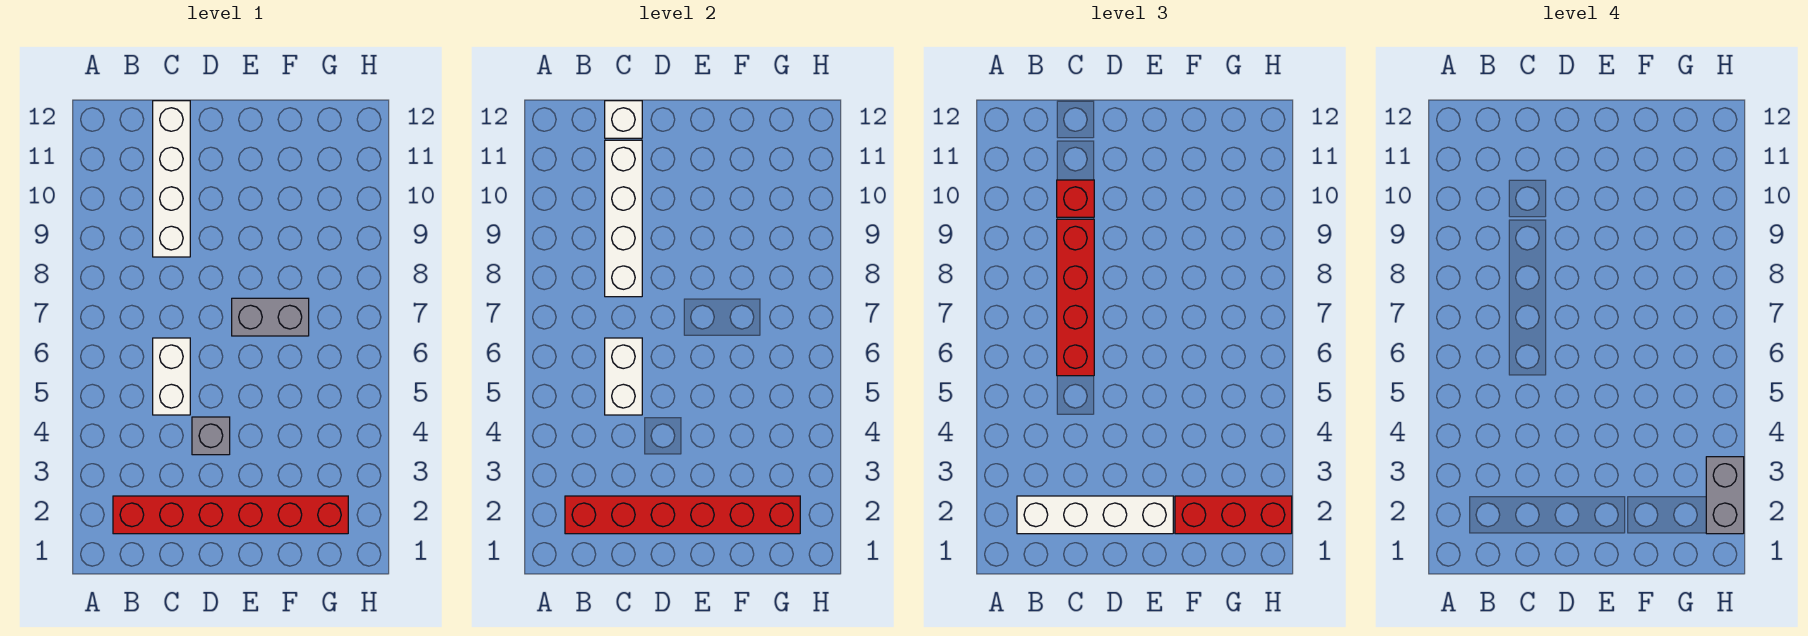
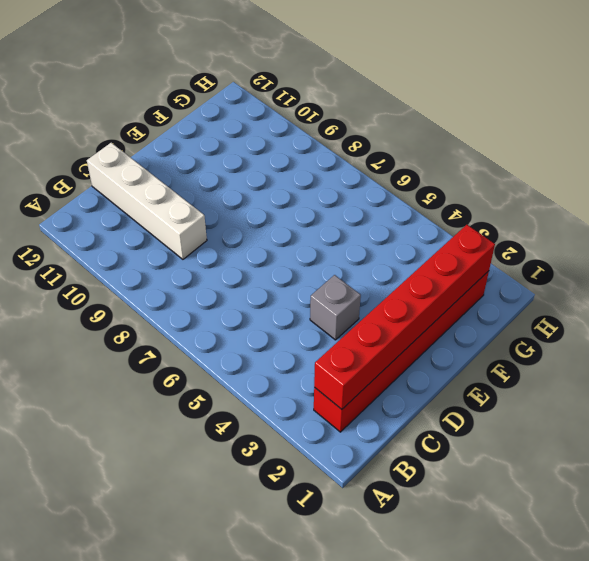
none -> white brick C5:C6 level 1
none -> grey brick E7:F7 level 1
none -> white brick C5:C6 level 2

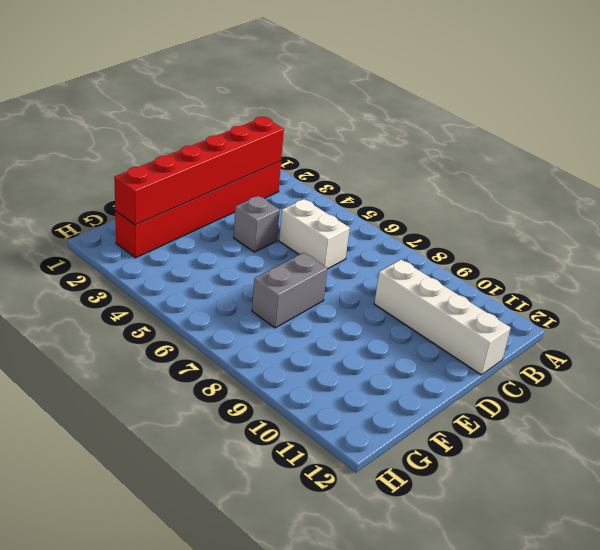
none -> white brick C5:C6 level 2
none -> white brick C8:C11 level 2
none -> white brick C12 level 2

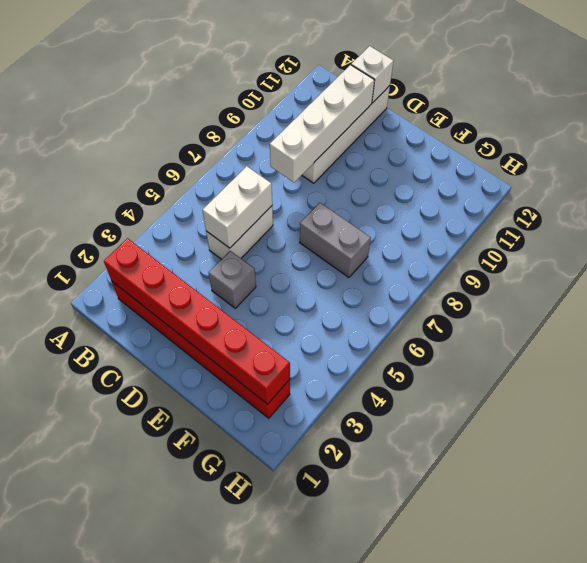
none -> white brick B2:E2 level 3
none -> red brick C6:C9 level 3
none -> red brick C10 level 3

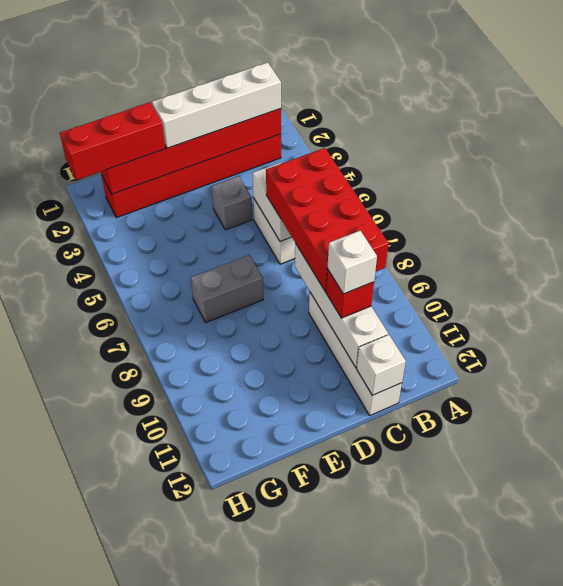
red brick B6:C9 level 3 -> red brick C6:C9 level 3
white brick C10 level 4 -> none
none -> grey brick H2:H3 level 4

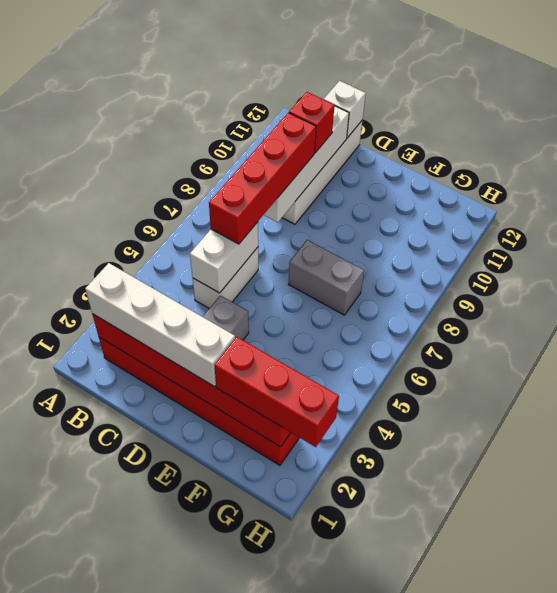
none -> grey brick H2:H3 level 4

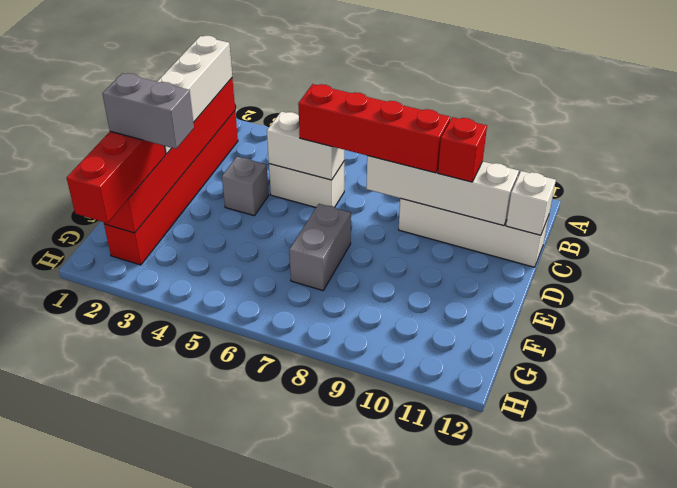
grey brick F2:F3 level 4 -> grey brick H2:H3 level 4

